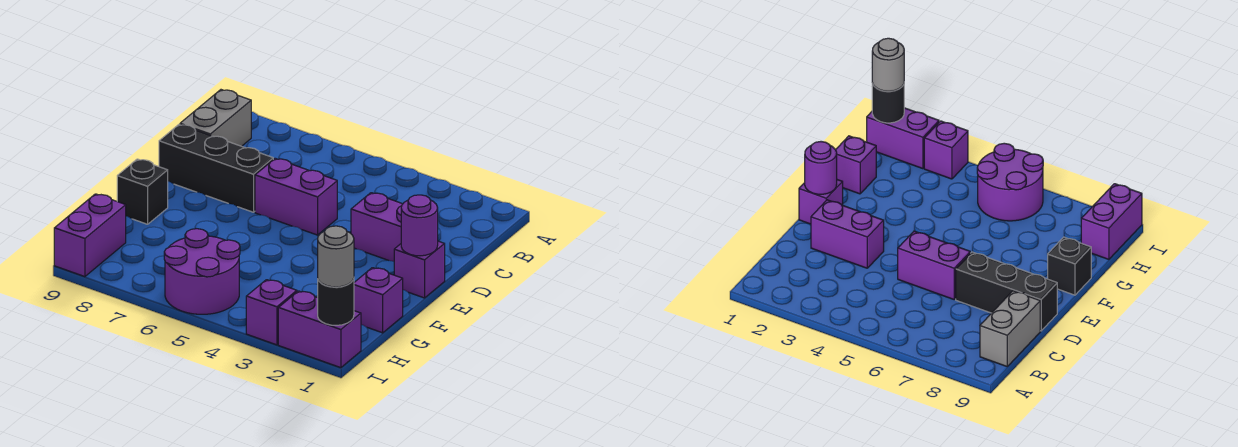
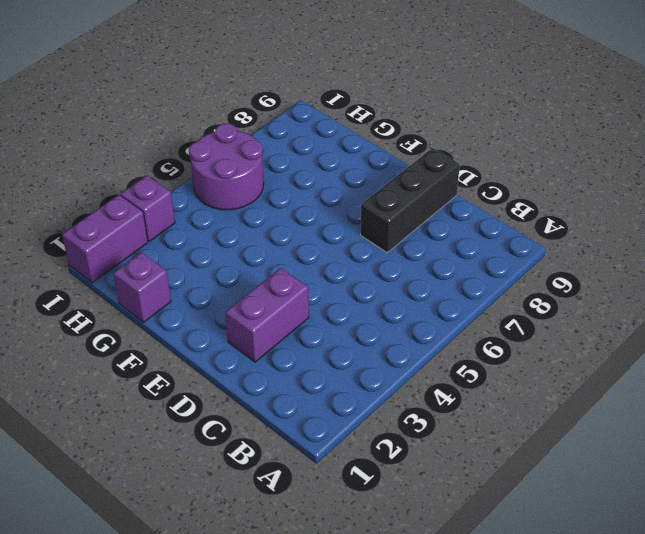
none -> grey brick B9:C9 level 1
none -> purple brick D5:D6 level 1
none -> purple brick E1 level 1

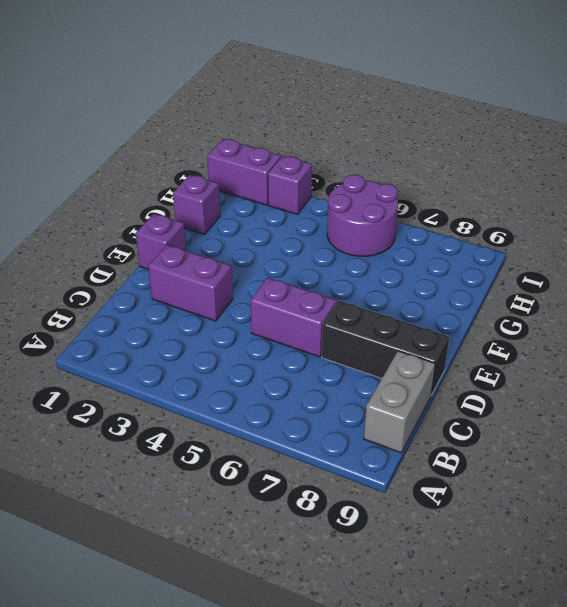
none -> black brick F9 level 1
none -> purple brick H9:I9 level 1
none -> purple round brick E1 level 2

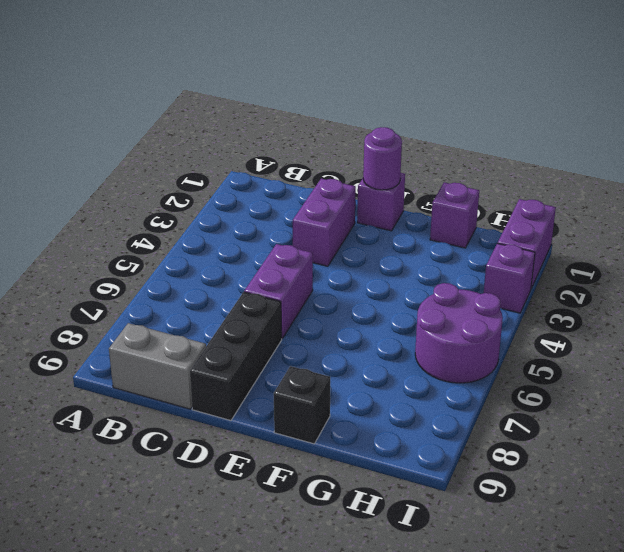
none -> purple brick H9:I9 level 1
none -> black round brick I1 level 2
none -> grey round brick I1 level 3

